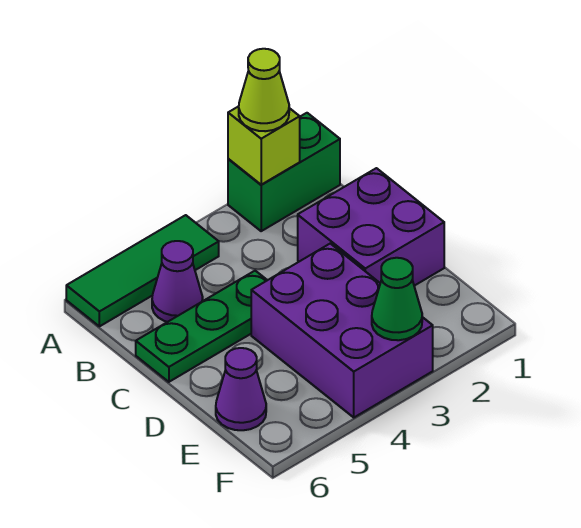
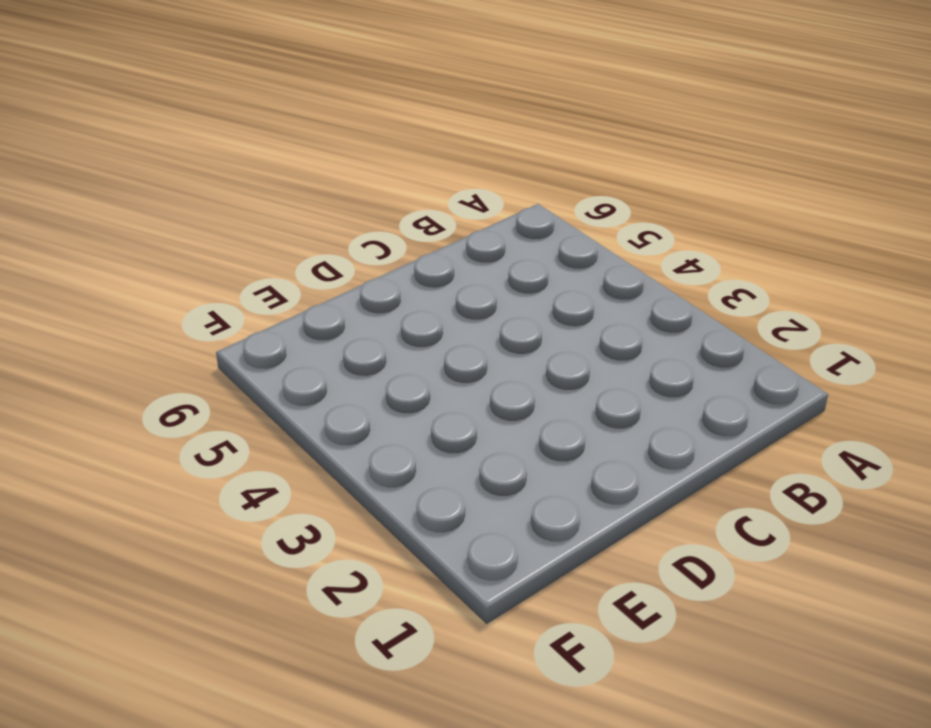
none -> green brick A1:A2 level 1
none -> green tile A4:A6 level 1

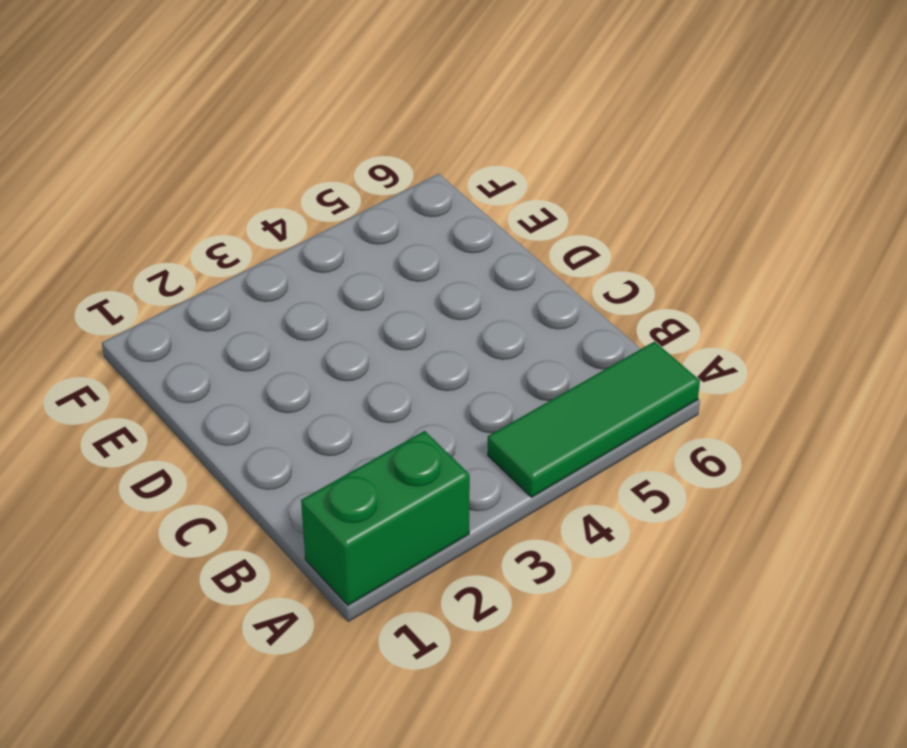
none -> purple cone B5 level 1
none -> purple brick C1:D2 level 1

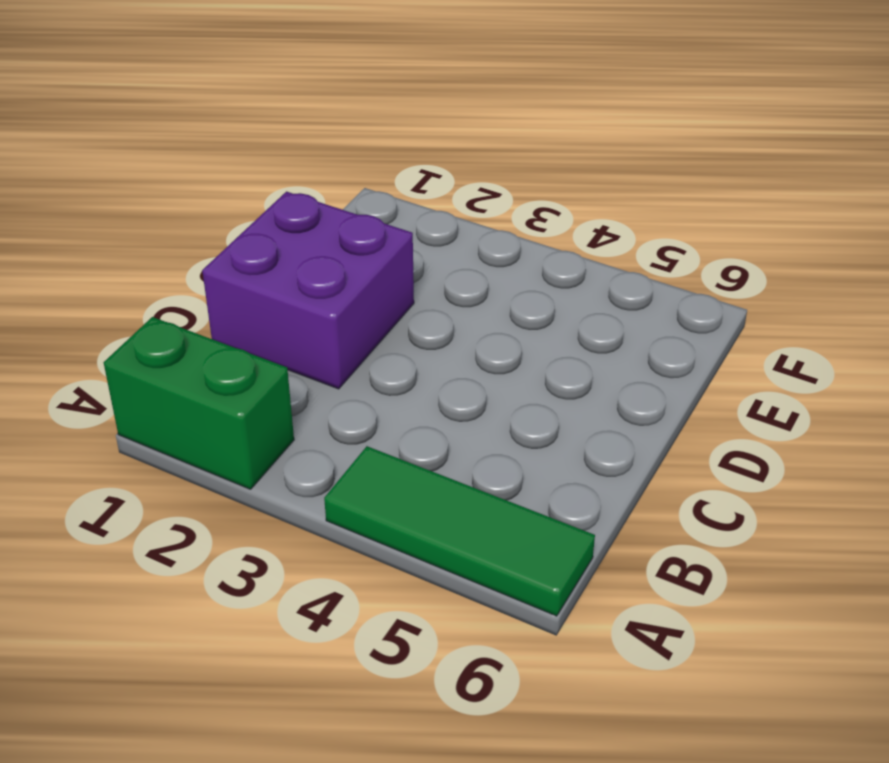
none -> purple cone B5 level 1
none -> green plate C4:C6 level 1

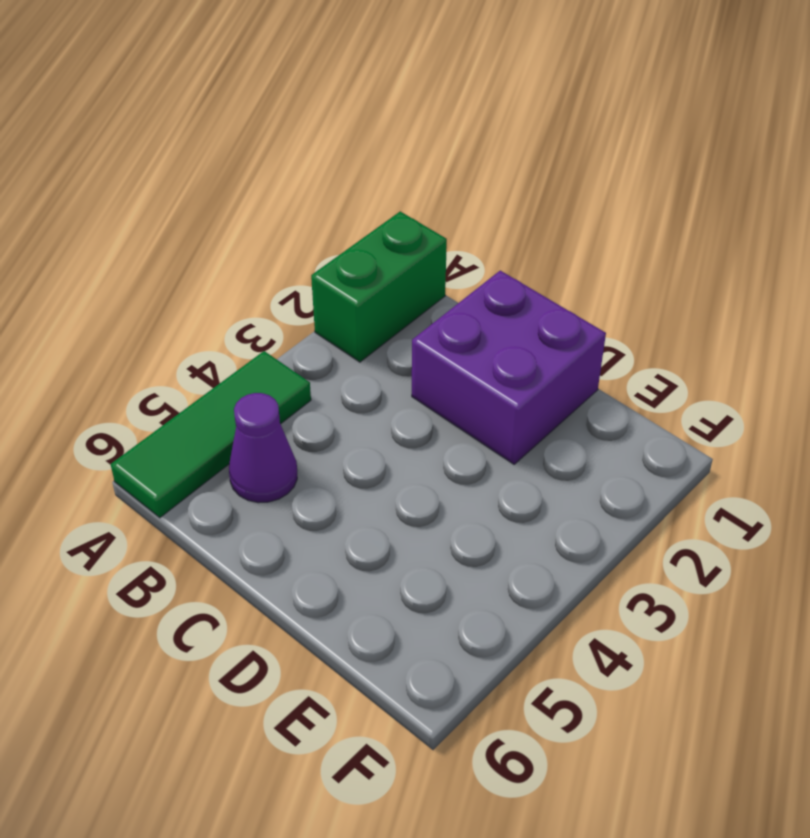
none -> green plate C4:C6 level 1
none -> purple brick D3:F4 level 1

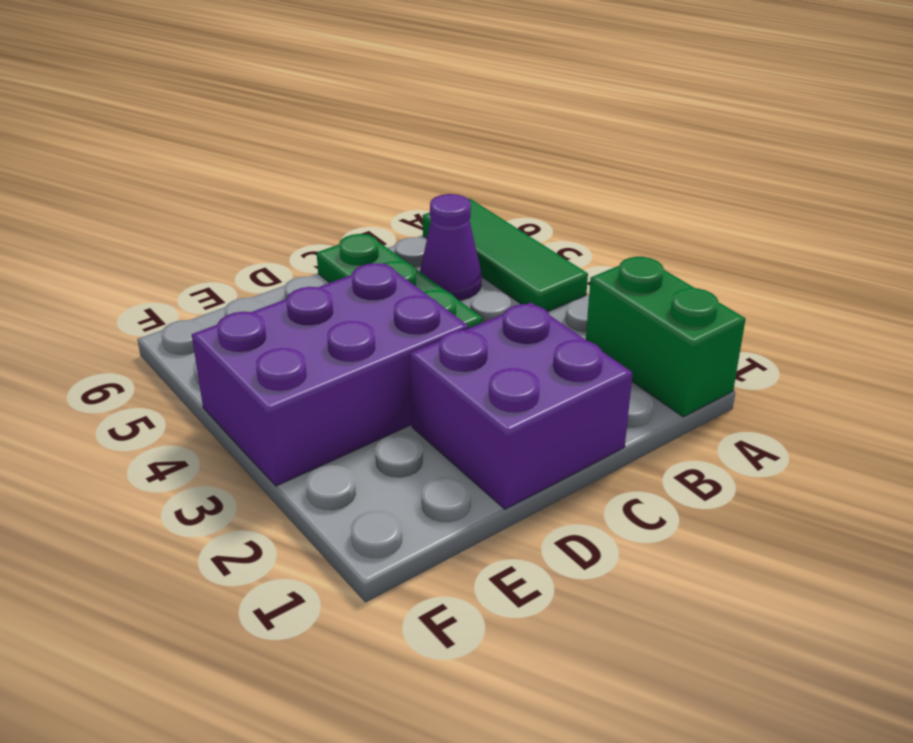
none -> purple cone E6 level 1
none -> lime brick A2 level 2

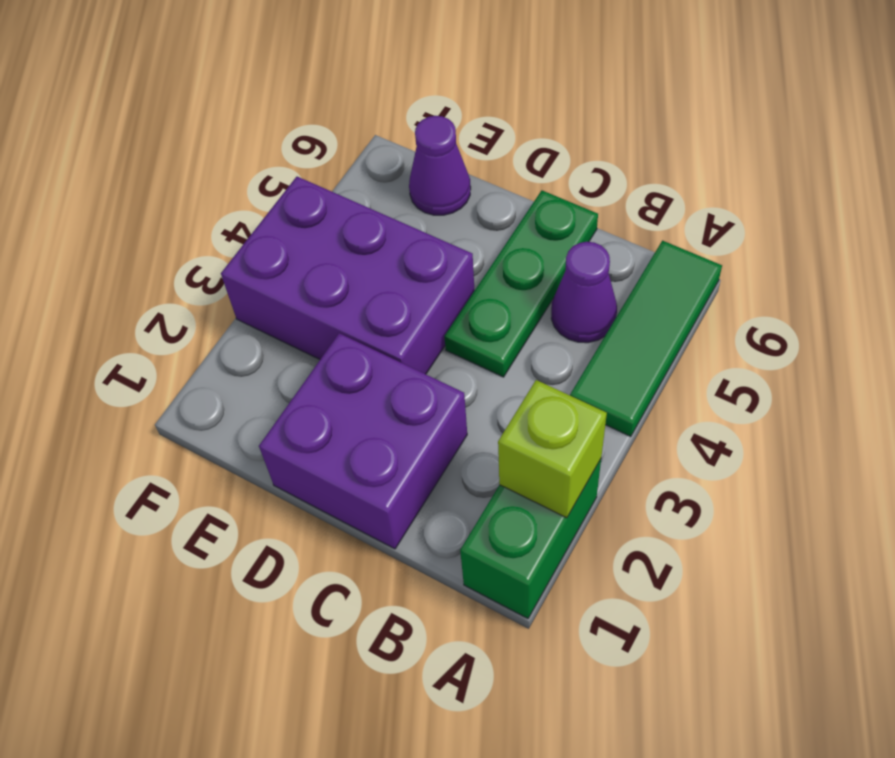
none -> green cone F3 level 2
none -> lime cone A2 level 3

